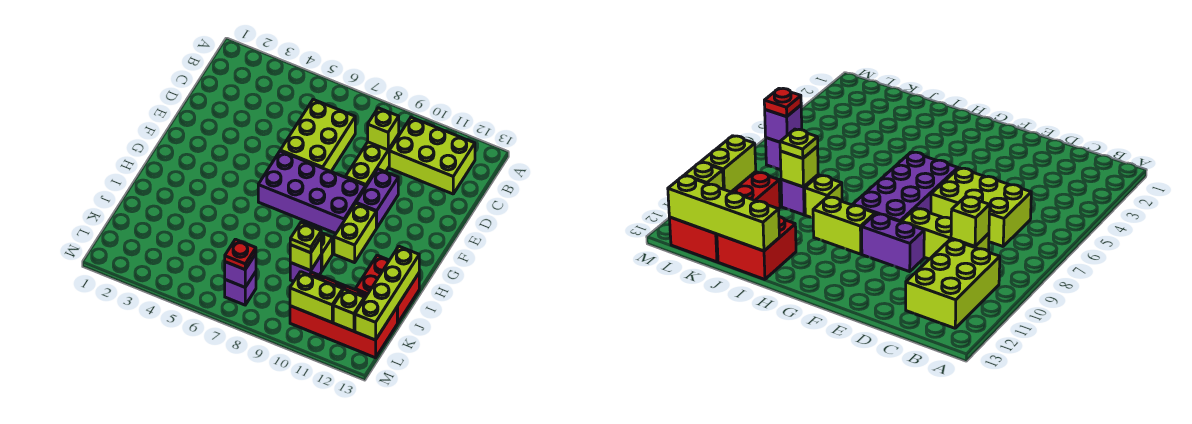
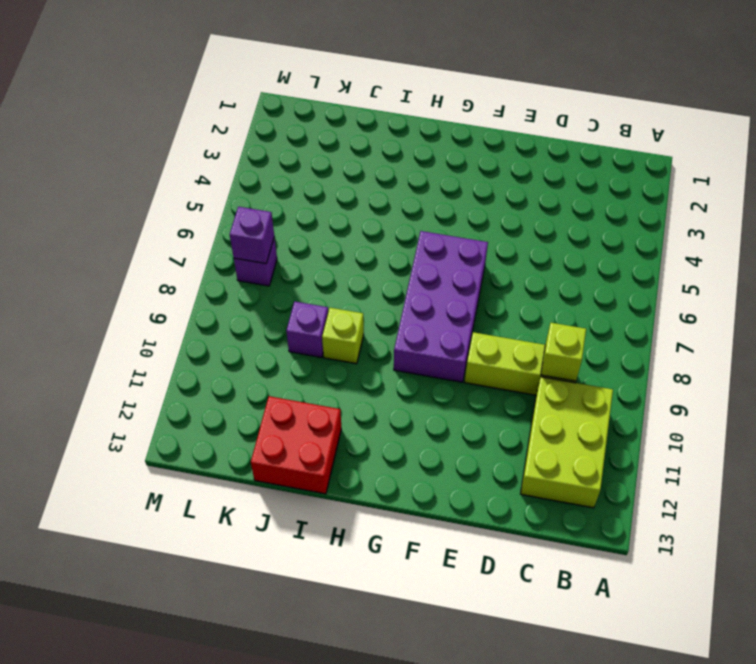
none -> lime brick C6:E7 level 1
none -> purple brick E10:F10 level 1
none -> lime brick G10:H10 level 1

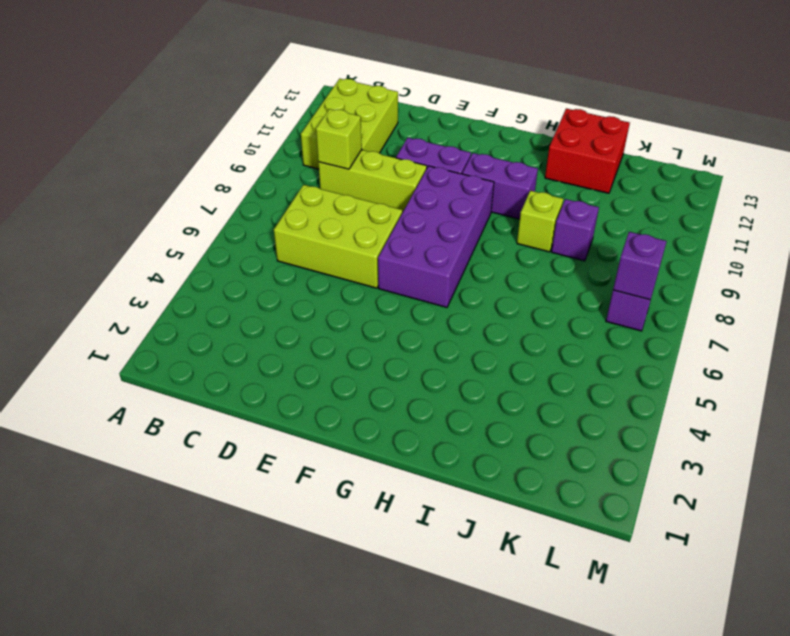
purple brick G10:H10 level 1 -> lime brick G10:H10 level 1
none -> red brick K10:L13 level 1
none -> lime brick I13:L13 level 2
none -> lime brick J9 level 2

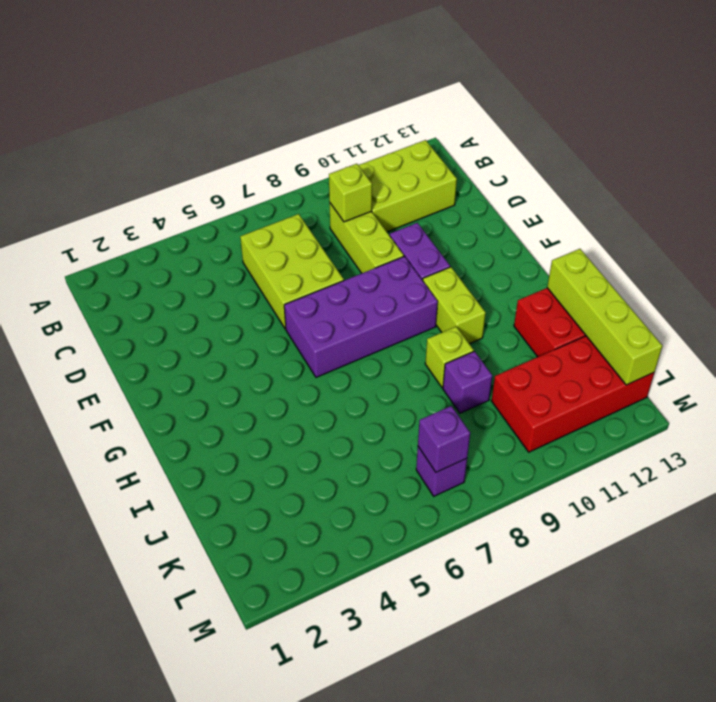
none -> lime brick J9 level 2
none -> lime brick L10:L11 level 2
none -> lime brick L12 level 2

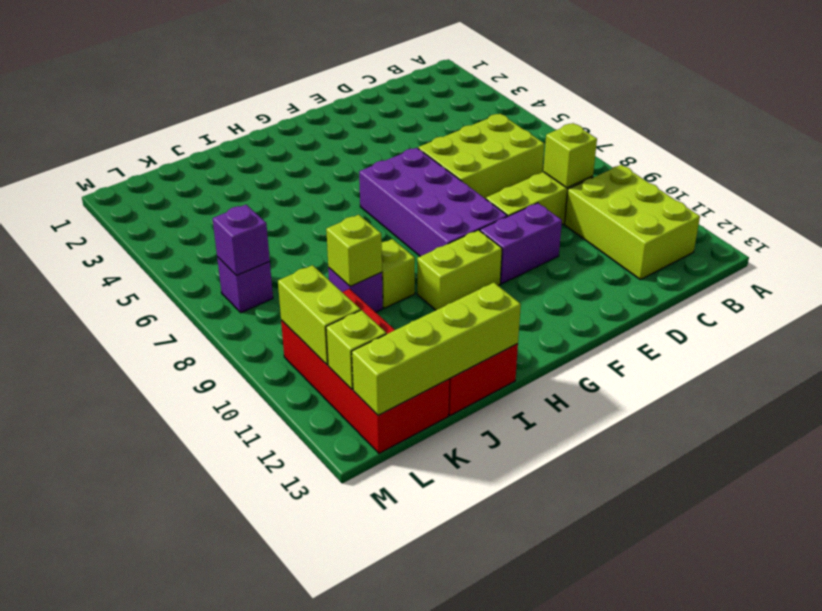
none -> lime plate J9 level 3
none -> red plate L7 level 3

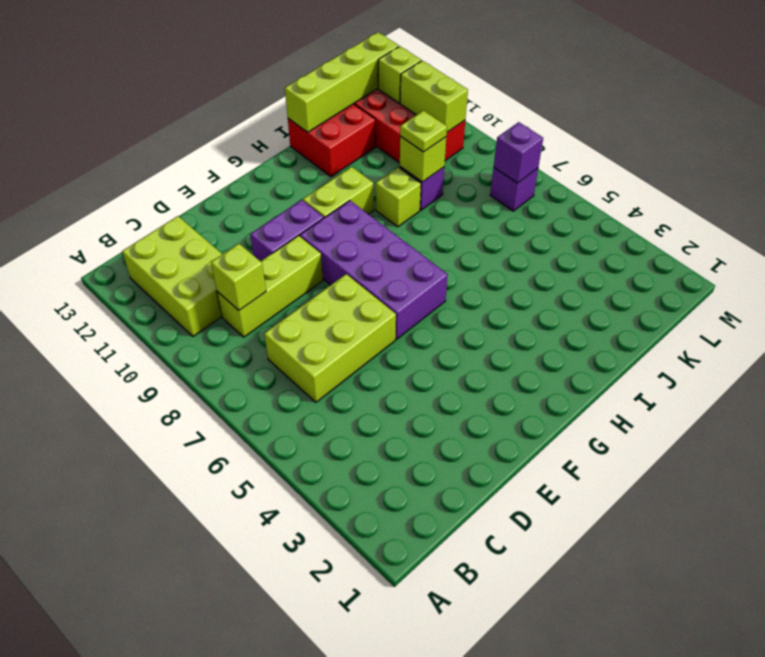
none -> red plate L7 level 3

